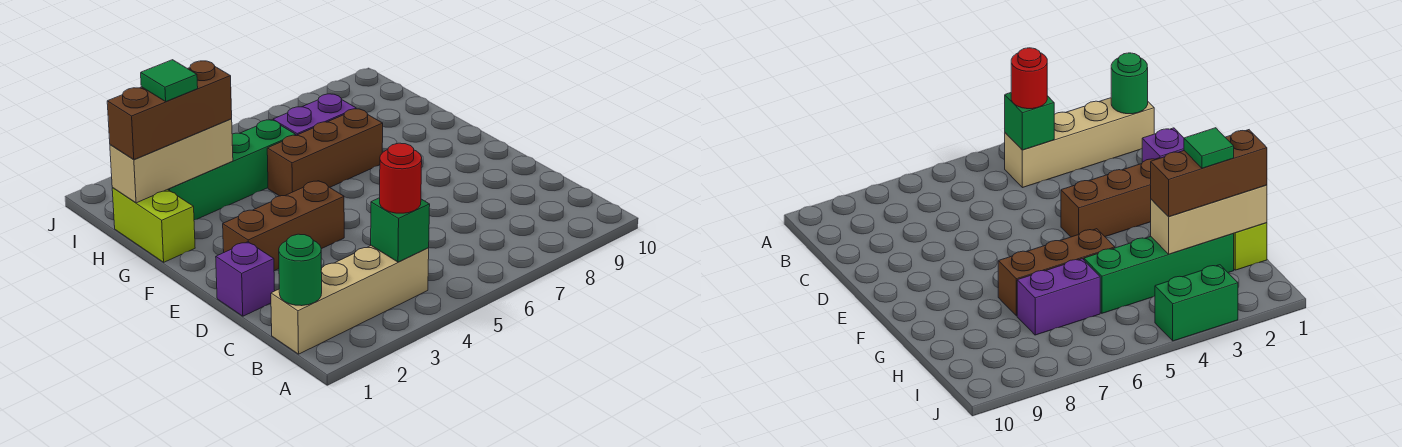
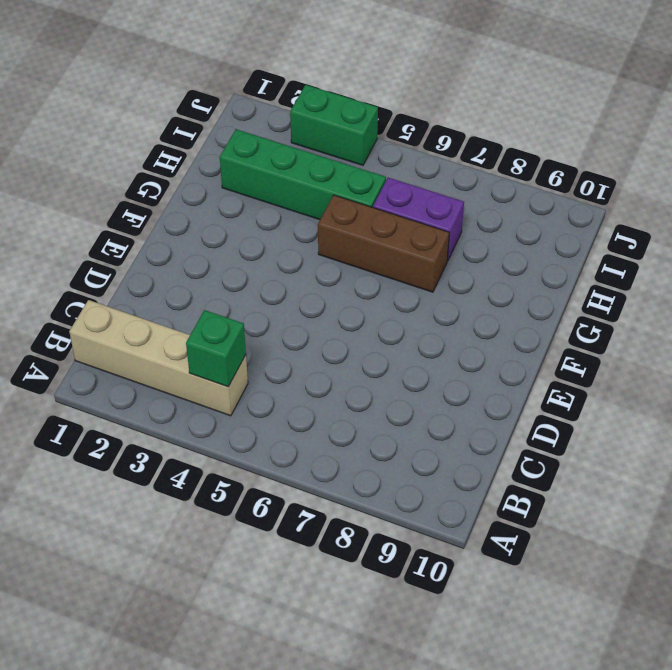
none -> purple brick D1 level 1
none -> brown brick E2:E4 level 1
none -> lime brick G1:H1 level 1

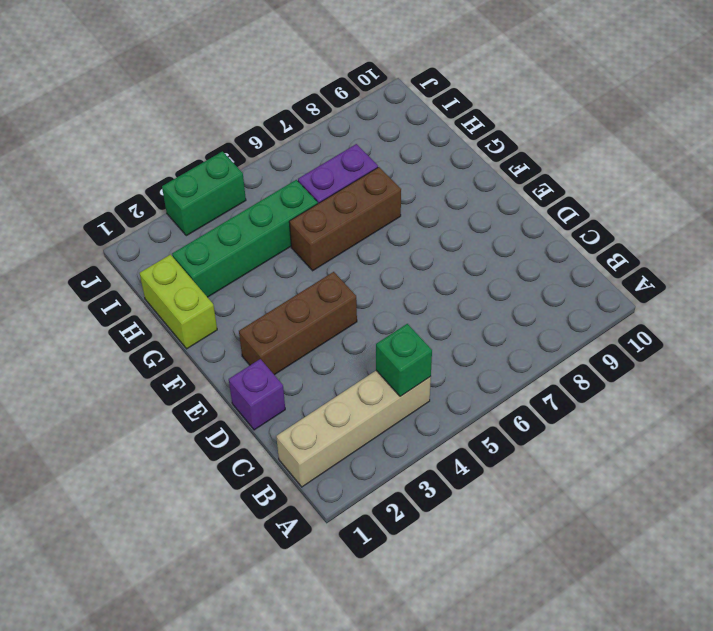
none -> green round brick B1 level 2
none -> tan brick H1:H3 level 2
none -> red round brick B4 level 3

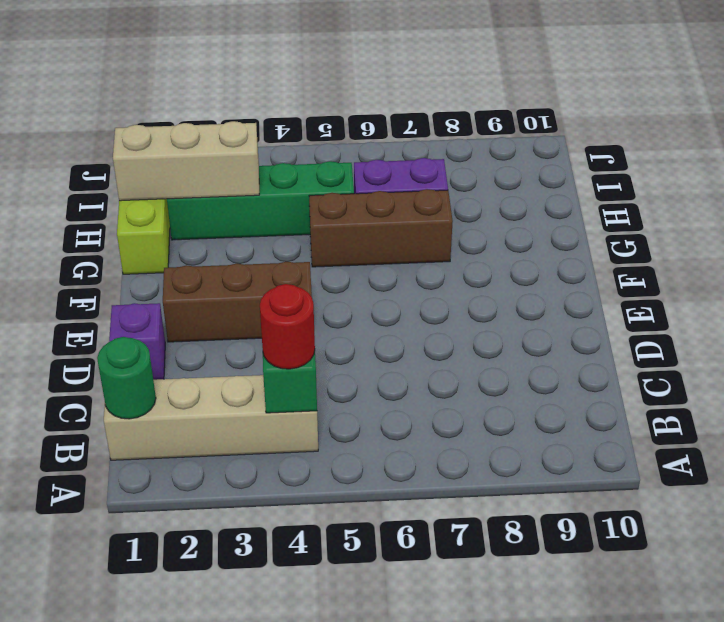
none -> green brick J3:J4 level 1
none -> brown brick H1:H3 level 3
none -> green tile H2 level 4

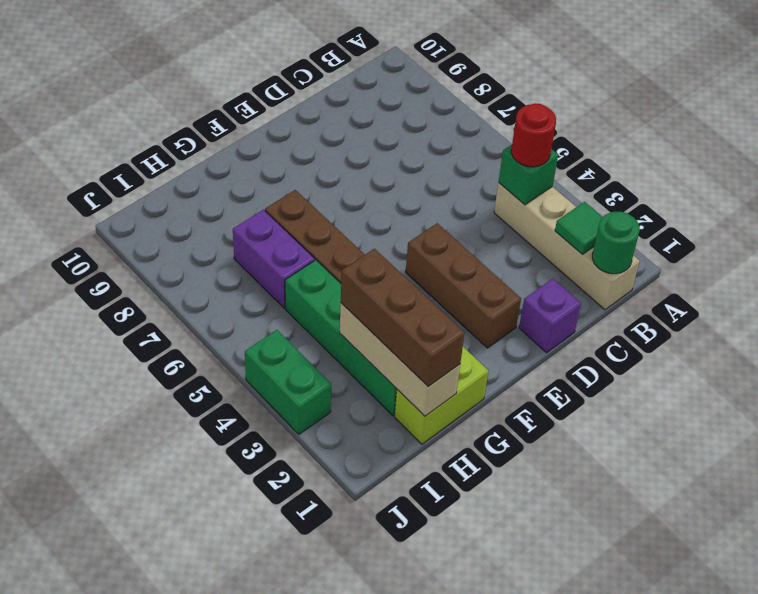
green tile B2 level 2 -> green tile H2 level 4

